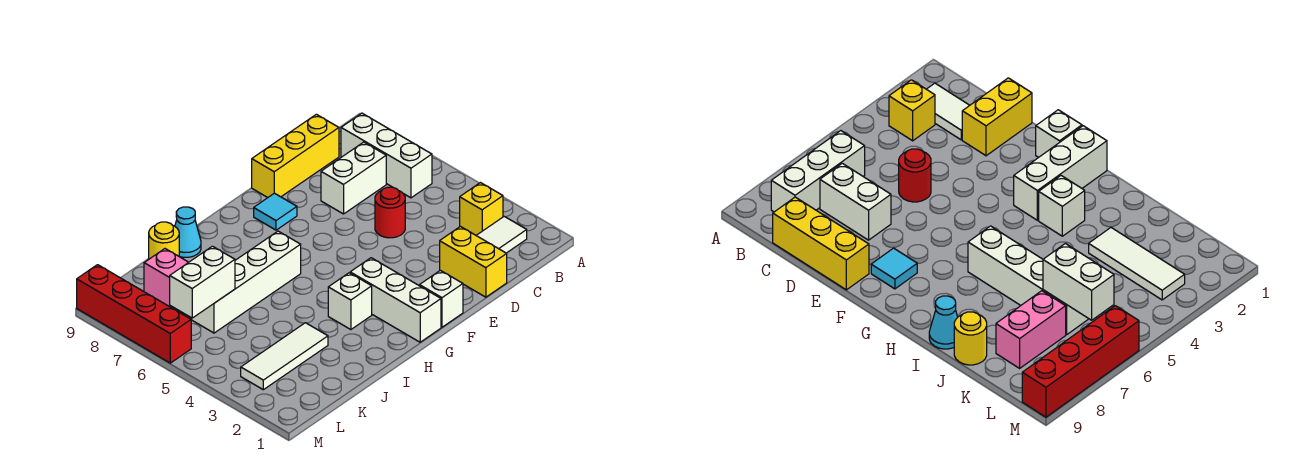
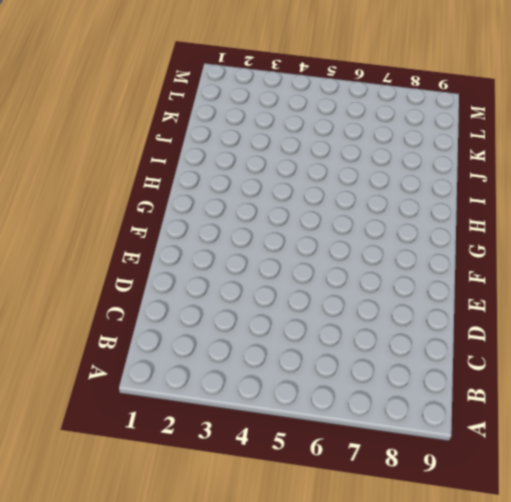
none -> white tile B2:C2 level 1
none -> yellow brick B3 level 1
none -> white brick B6:B8 level 1

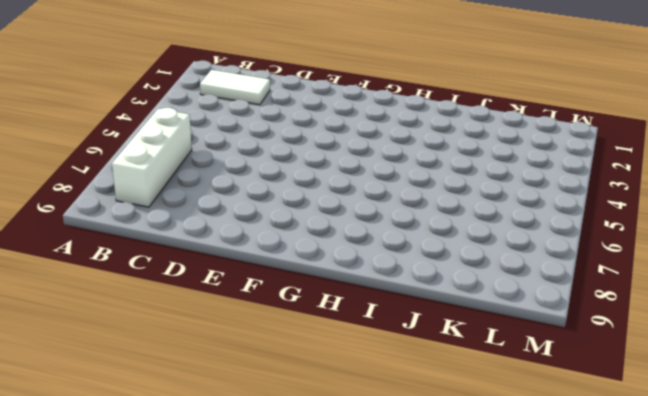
none -> yellow brick B3 level 1
none -> white brick C7:D7 level 1
none -> yellow brick C9:E9 level 1

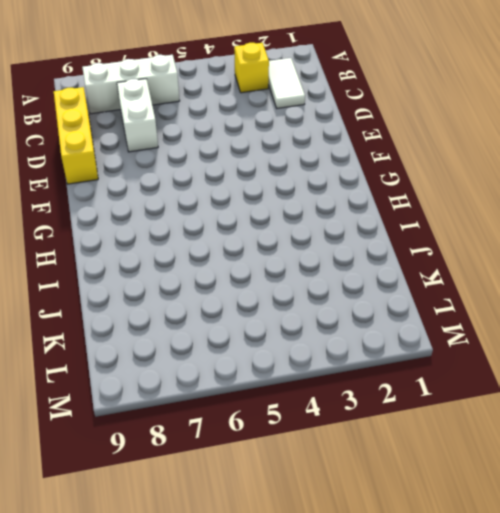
none -> yellow brick D1:D2 level 1
none -> red round brick D5 level 1
none -> white brick F1 level 1

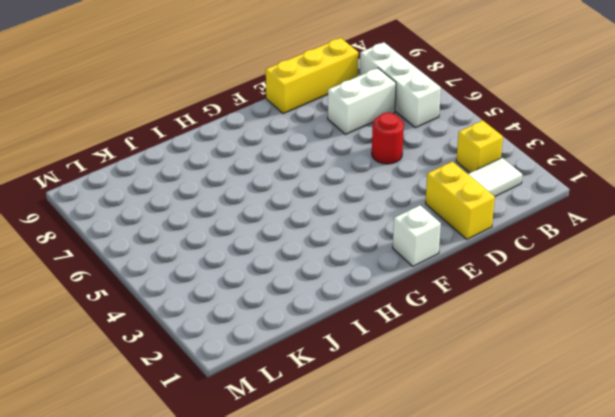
none -> cyan tile F8 level 1
none -> white brick G1:G3 level 1
none -> white brick H3 level 1

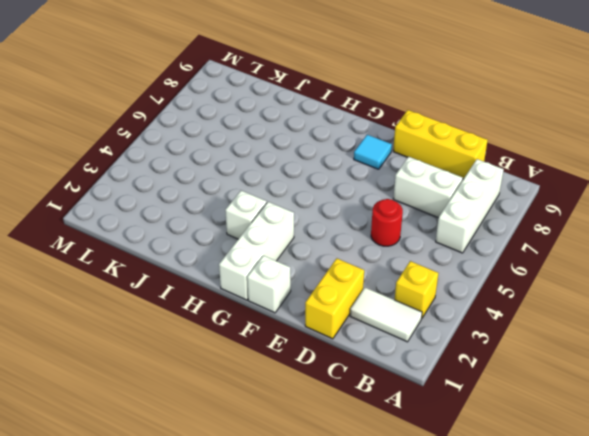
none -> white brick H6:K6 level 1
none -> cyan cone I9 level 1
none -> white tile J3:L3 level 1

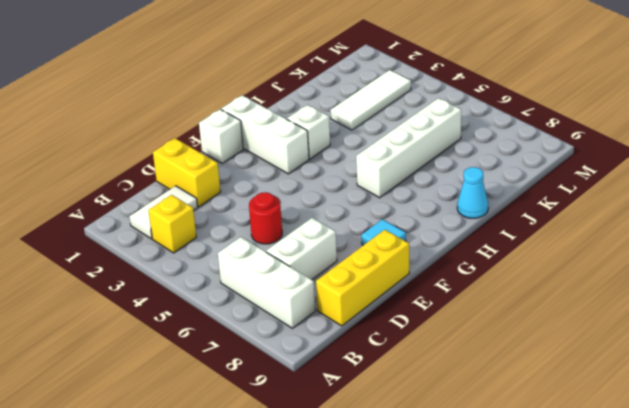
none -> yellow round brick J9 level 1
none -> pink brick K7:K8 level 1
none -> red brick M6:M9 level 1

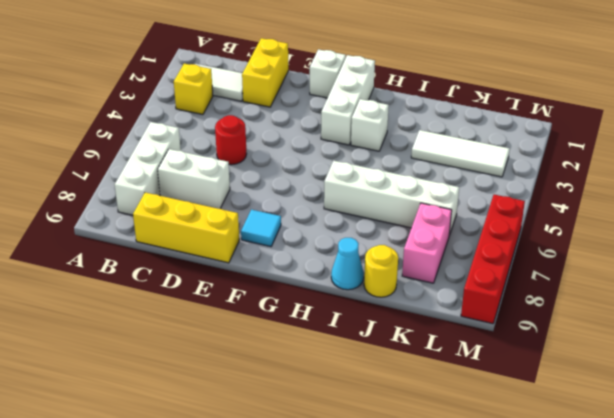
none -> white brick K6:L6 level 2

